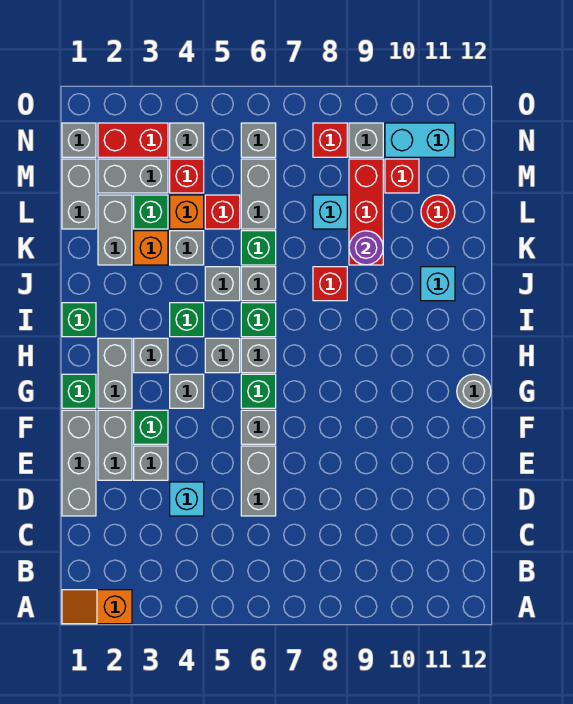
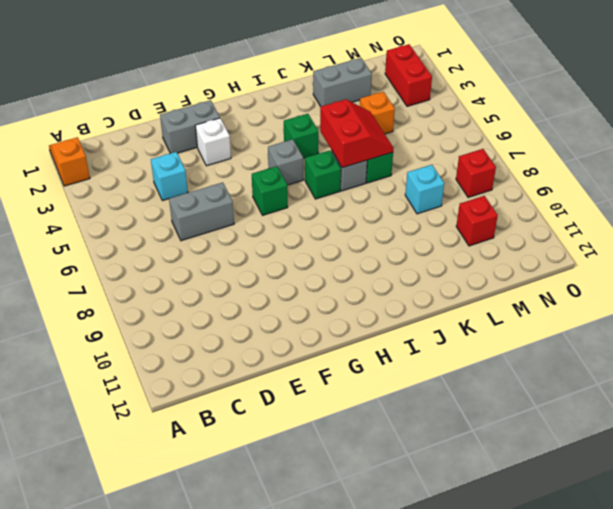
white brick F3 level 1 -> green brick F3 level 1
red slope J5:K6 level 2 top J -> none
none -> grey brick D1:F1 level 1
none -> grey brick E3 level 1
none -> grey brick F6 level 1
none -> green brick G1 level 1

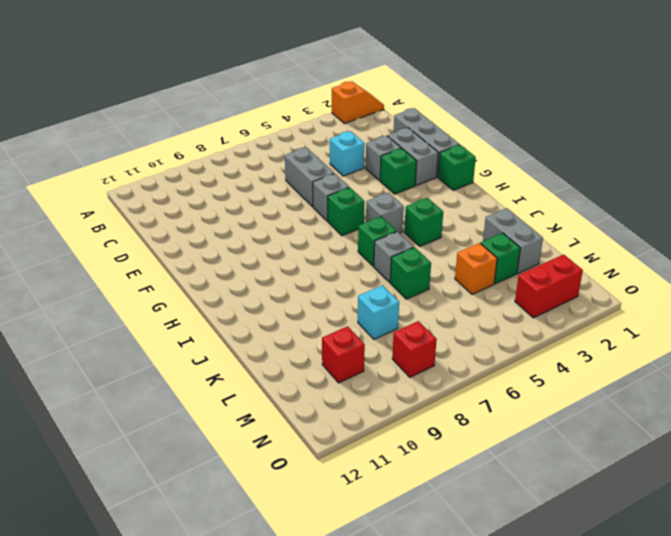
none -> grey brick G2:H2 level 1
none -> grey brick G4 level 1
none -> grey round brick G12 level 1
none -> grey brick H3 level 1

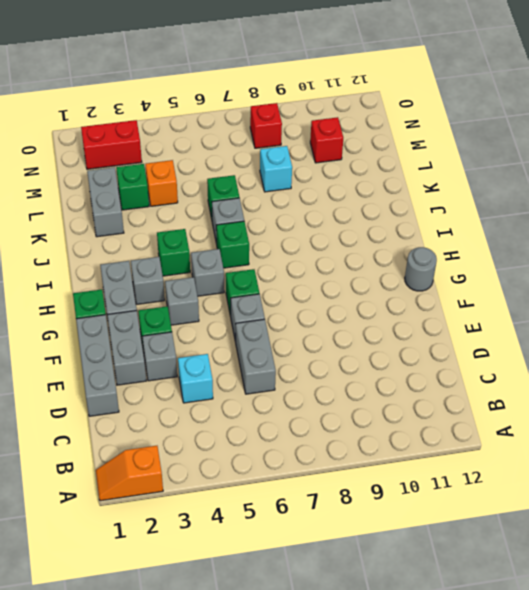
none -> grey brick H6 level 1
none -> green brick I1 level 1
none -> grey brick J5 level 1
none -> red brick J8 level 1

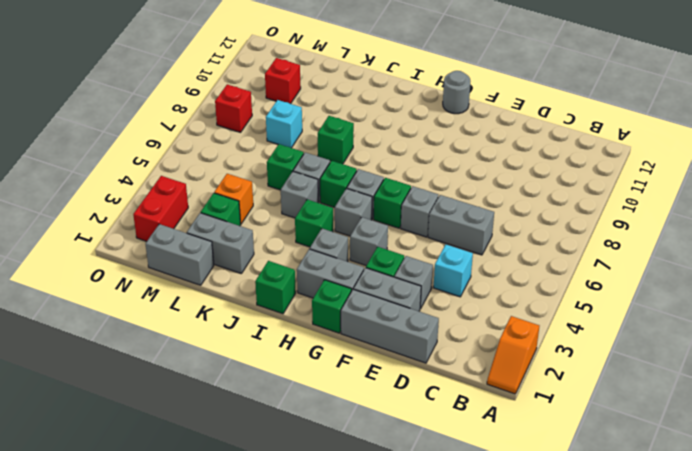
green brick J8 level 1 -> red brick J8 level 1
none -> cyan brick J11 level 1
none -> orange brick K3 level 1
none -> grey brick K4 level 1
none -> red brick K9:M9 level 1

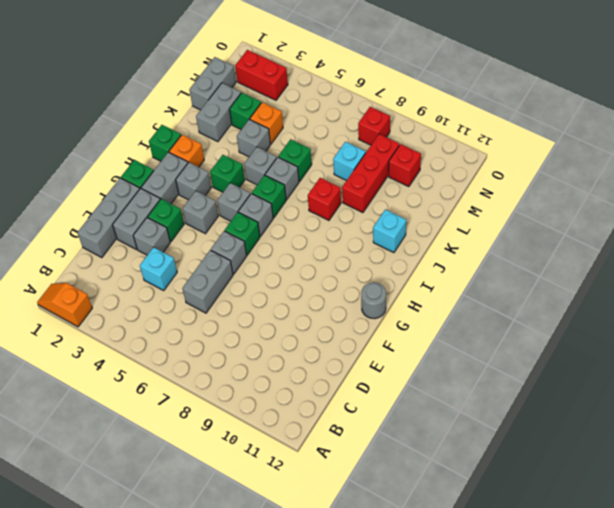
orange brick I2 level 1 -> orange brick K3 level 1
none -> red brick L5 level 1
none -> grey brick L6:M6 level 1
none -> red round brick L11 level 1
none -> grey brick M2:M3 level 1

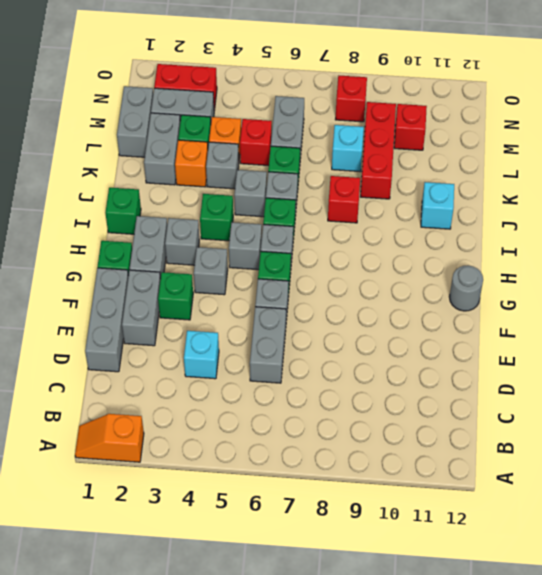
none -> grey brick E3 level 1
none -> red round brick L11 level 1
none -> red brick M4 level 1
none -> grey brick N1 level 1

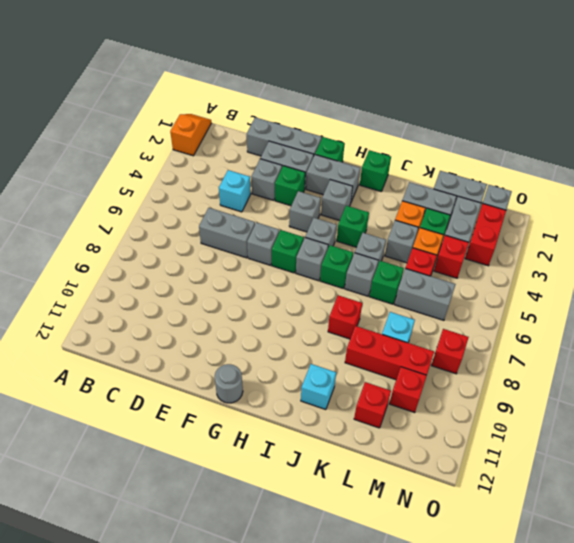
red brick L11 level 1 -> red round brick L11 level 1
none -> grey brick N4 level 1
none -> grey brick N6 level 1
none -> grey brick N9 level 1
none -> cyan brick N10:N11 level 1

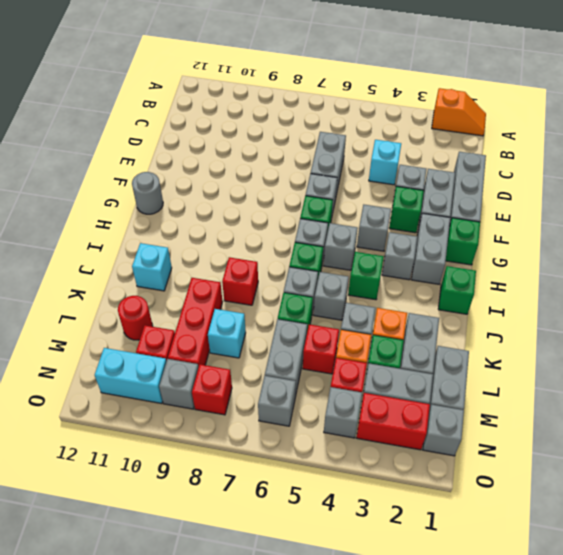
none -> purple round brick K9 level 2

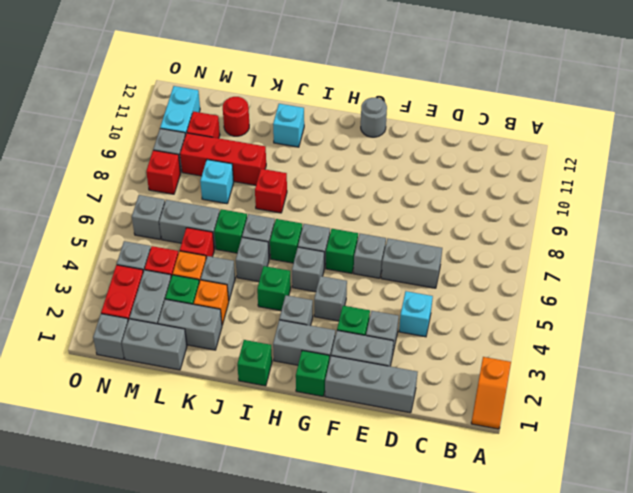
none -> purple round brick K9 level 2

